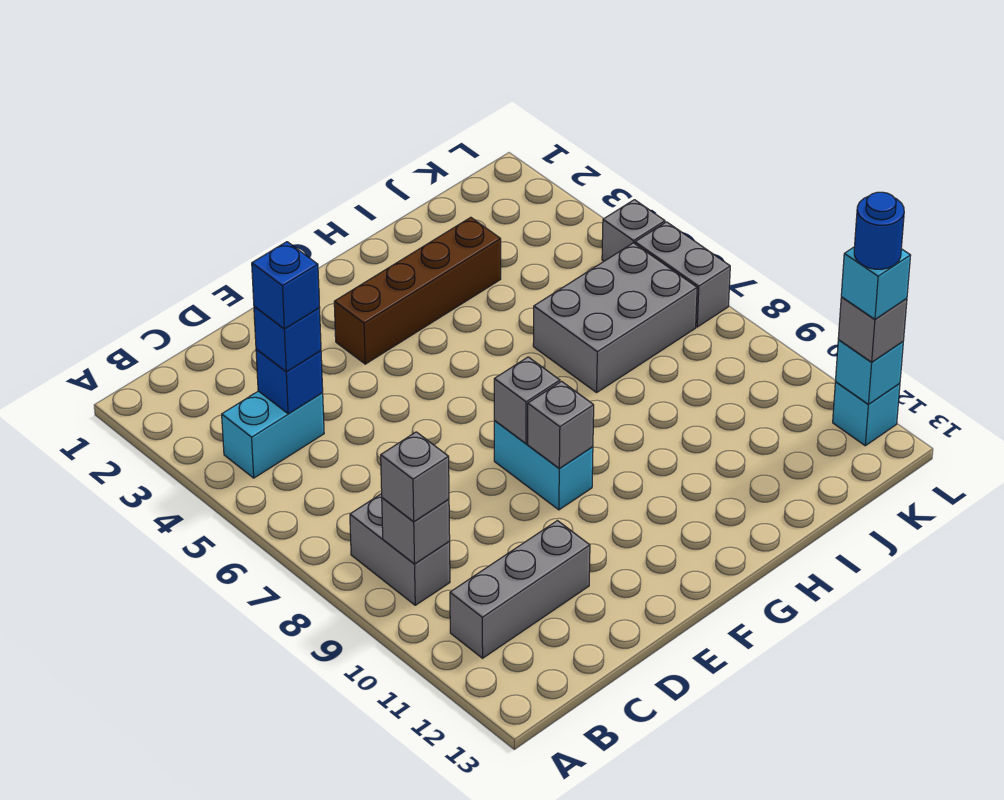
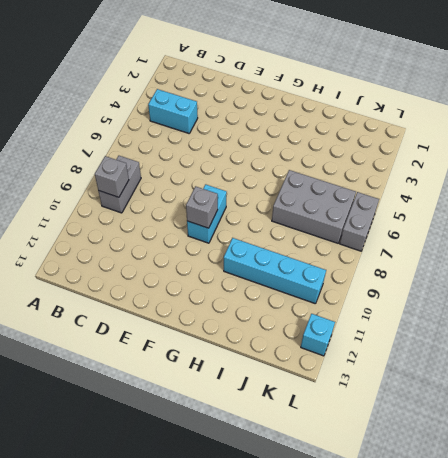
cyan brick H10:K10 level 1 -> none
none -> grey brick B11:D11 level 1
none -> brown brick F3:I3 level 1
none -> grey brick L5 level 1

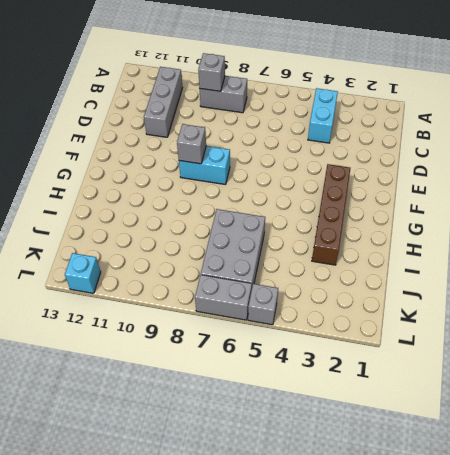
none -> blue brick C4 level 2
none -> grey brick F8 level 2
none -> cyan brick L12 level 2

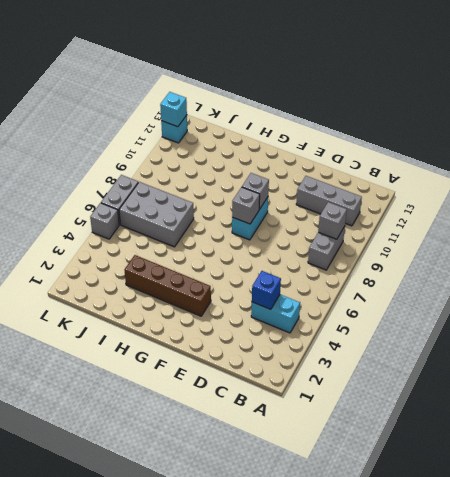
none -> grey brick B9 level 3
none -> blue brick C4 level 3
none -> grey brick L12 level 3

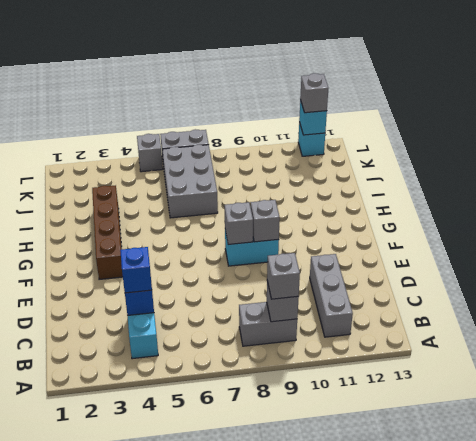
none -> blue brick C4 level 4
none -> cyan brick L12 level 4
none -> blue round brick L12 level 5

